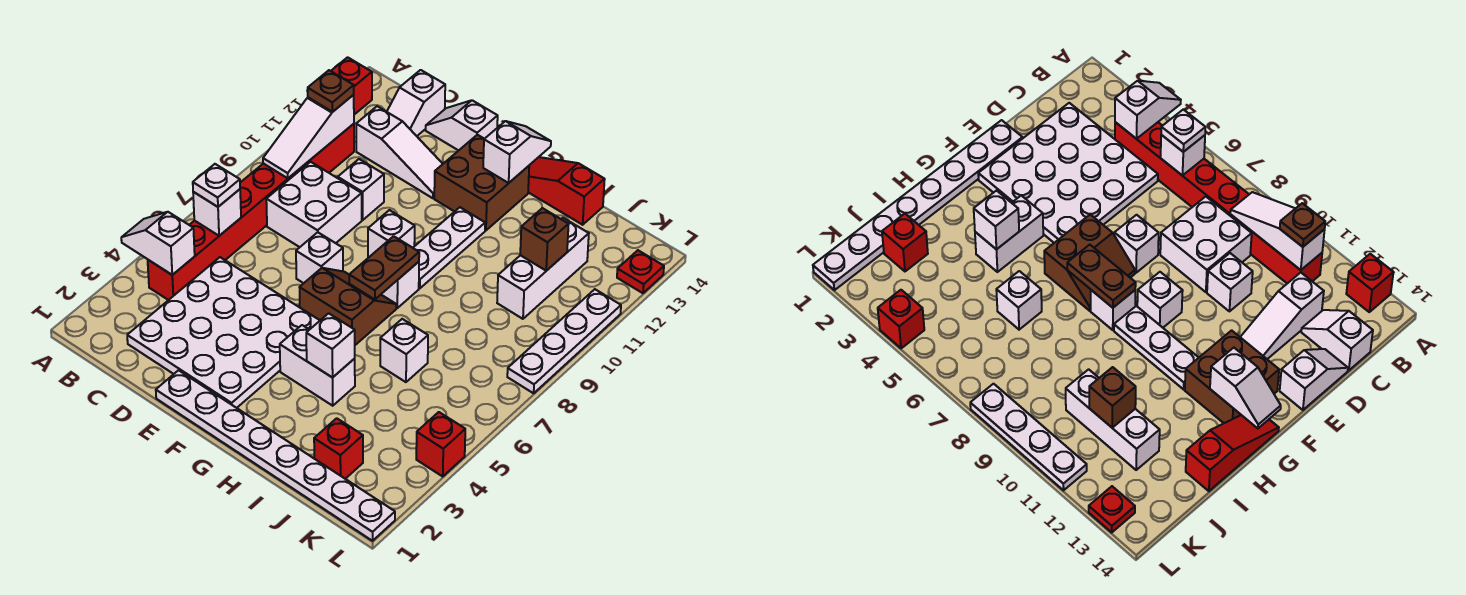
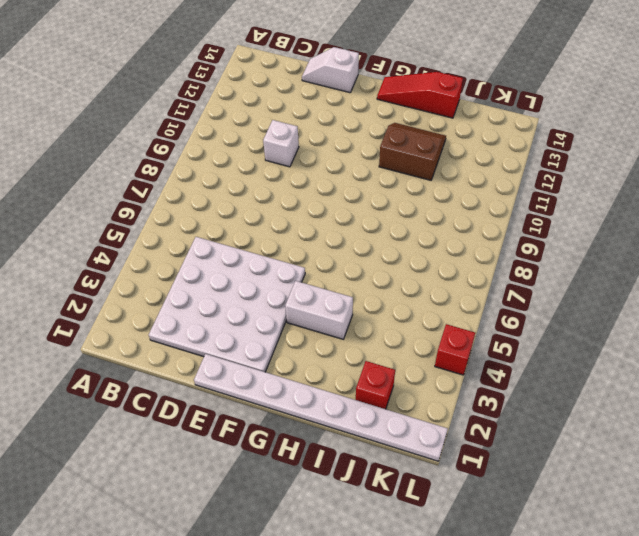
brown slope H11:I12 level 1 top 11 -> brown slope F6:G7 level 1 top 6
none -> red brick A13 level 1
none -> red brick B4:B11 level 1
none -> white brick C8:D9 level 1
none -> white slope C12:E12 level 1 top C

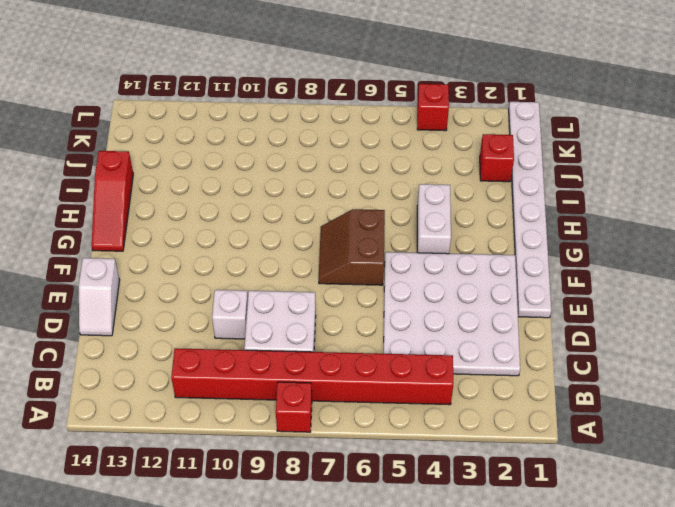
red brick A8 level 1 -> red brick A13 level 1
none -> white slope C12:E12 level 1 top C
none -> white slope C13:C14 level 1 top 14
none -> white brick E7 level 1
none -> white brick F9 level 1

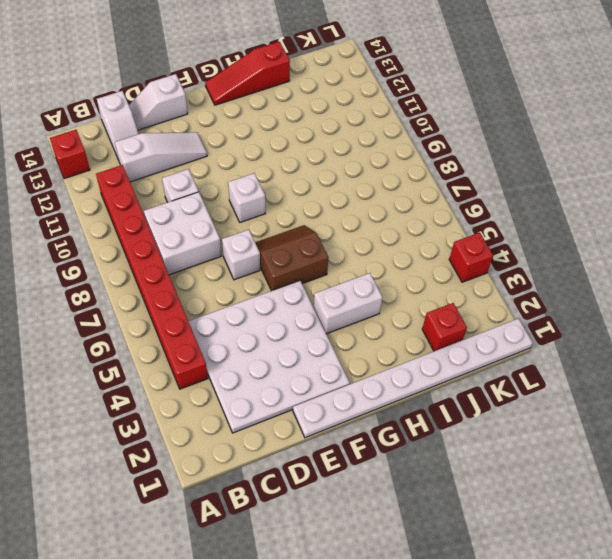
none -> brown brick F12:G13 level 1
none -> white brick G8 level 1
none -> white plate G9:G11 level 1
none -> white brick I6 level 1

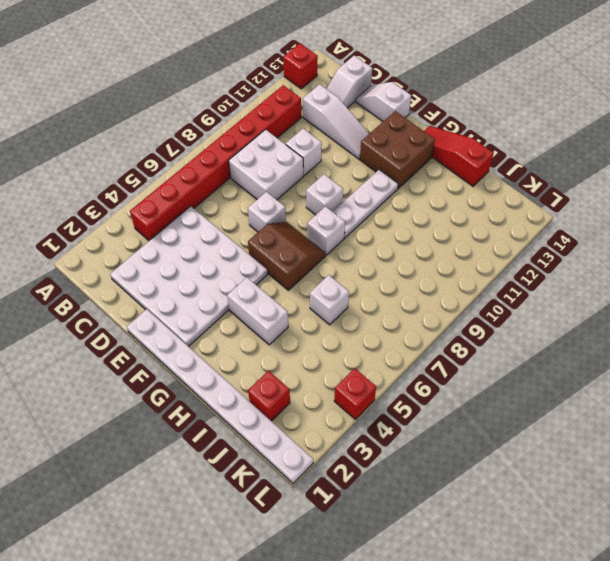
none -> white brick J10:J12 level 1
none -> white plate L8:L11 level 1
none -> red plate L13 level 1
none -> white slope A4:B4 level 2 top B

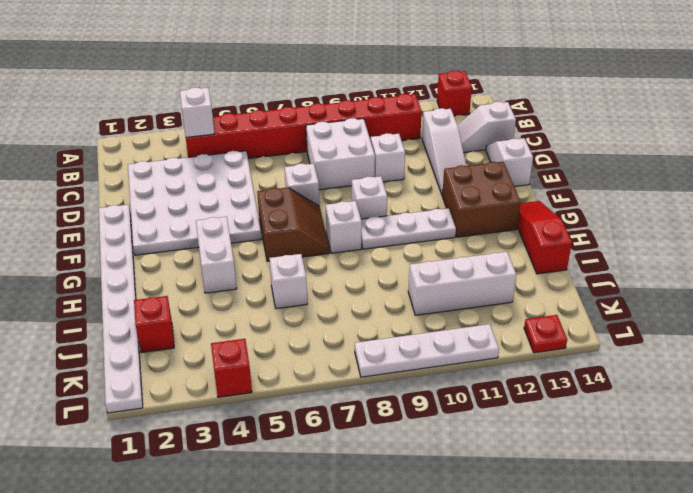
none -> white brick B6 level 2
none -> white slope B9:B11 level 2 top 11
none -> brown plate G7:G8 level 2
none -> white slope G13:G14 level 2 top 13

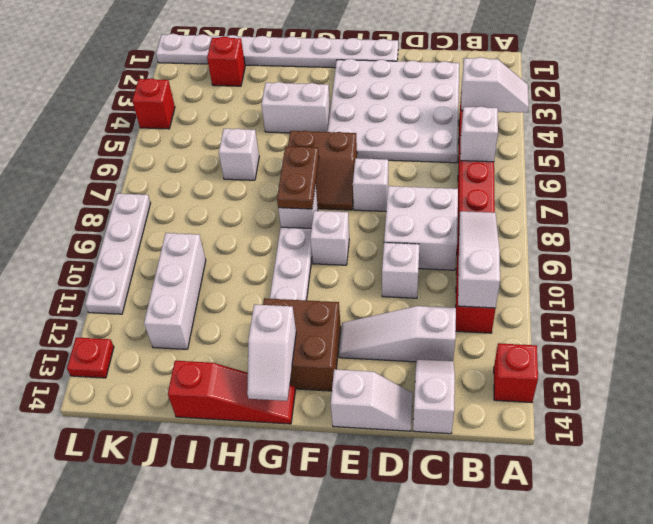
none -> white brick H4 level 2
none -> brown brick J11 level 2
none -> white plate B6 level 3
none -> brown plate B11 level 3

